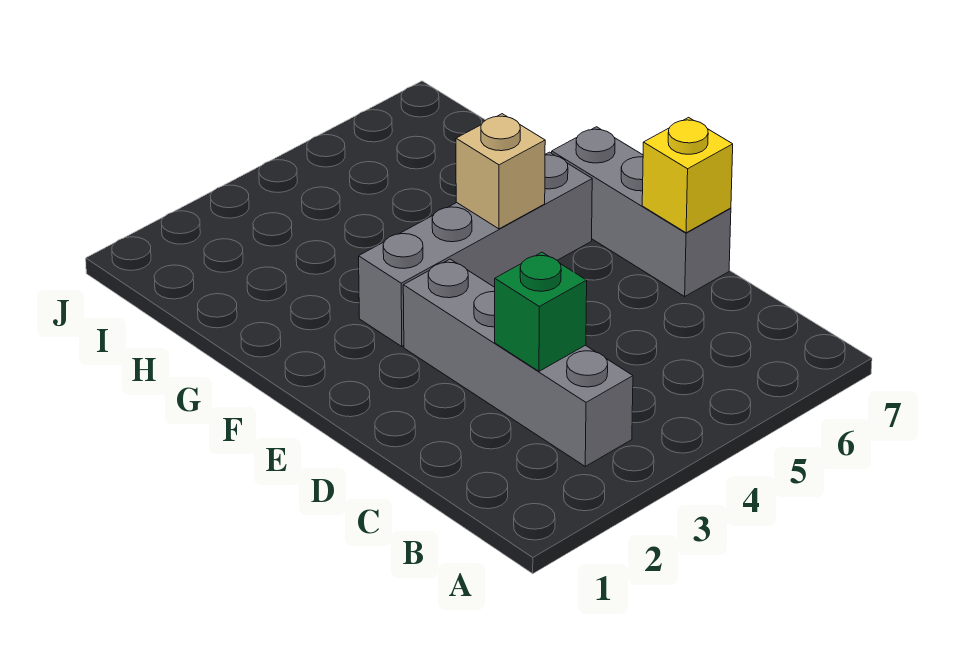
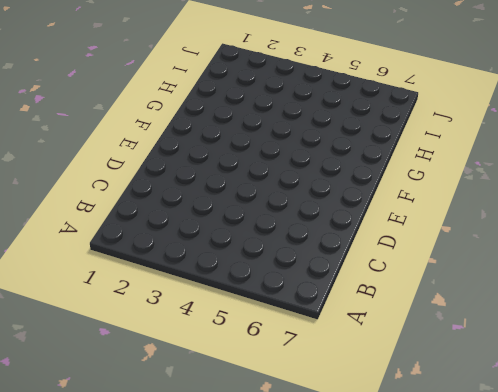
none -> grey brick B3:E3 level 1
none -> grey brick D7:F7 level 1

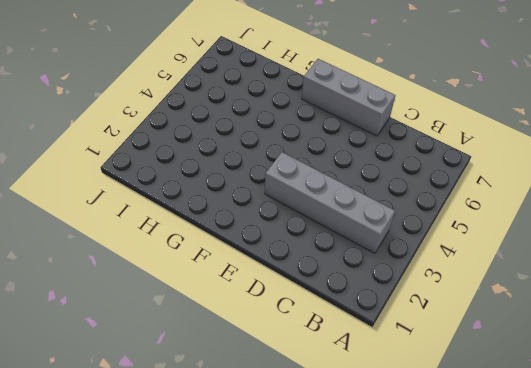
none -> grey brick F3:F6 level 1
none -> green brick C3 level 2

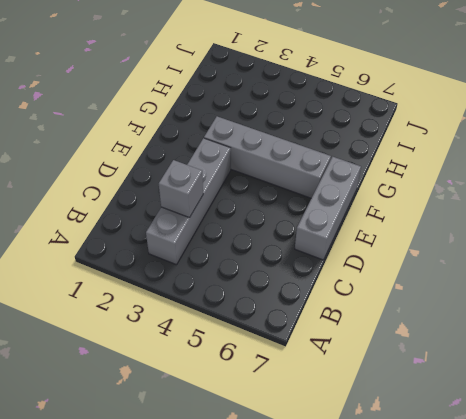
grey brick C3 level 2 -> green brick C3 level 2
none -> yellow brick D7 level 2
none -> tan brick F5 level 2

